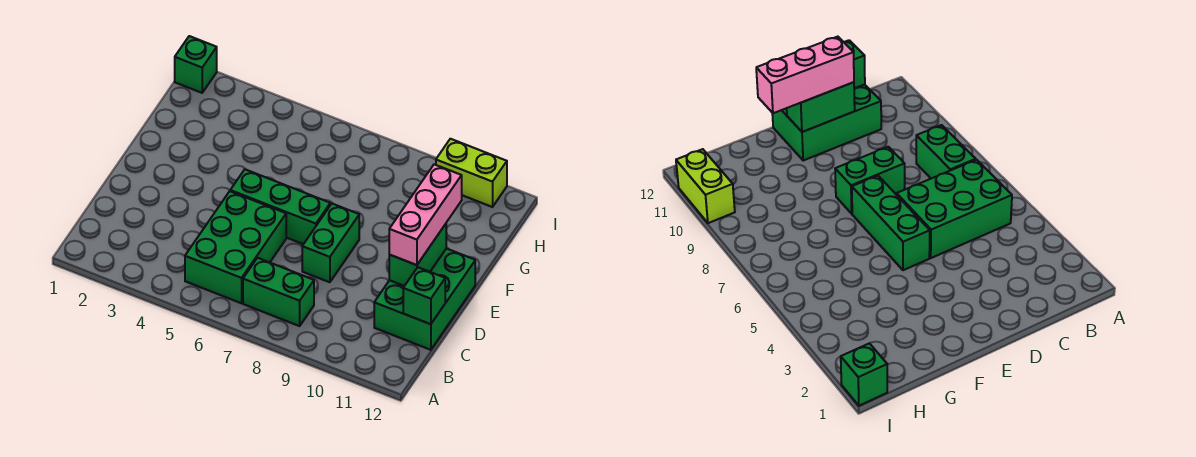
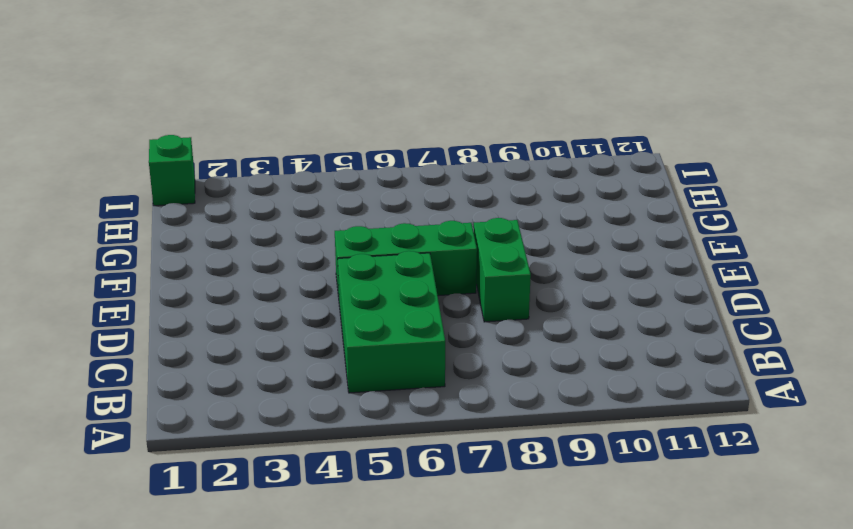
none -> green brick B7:B8 level 1
none -> green brick C11:E12 level 1

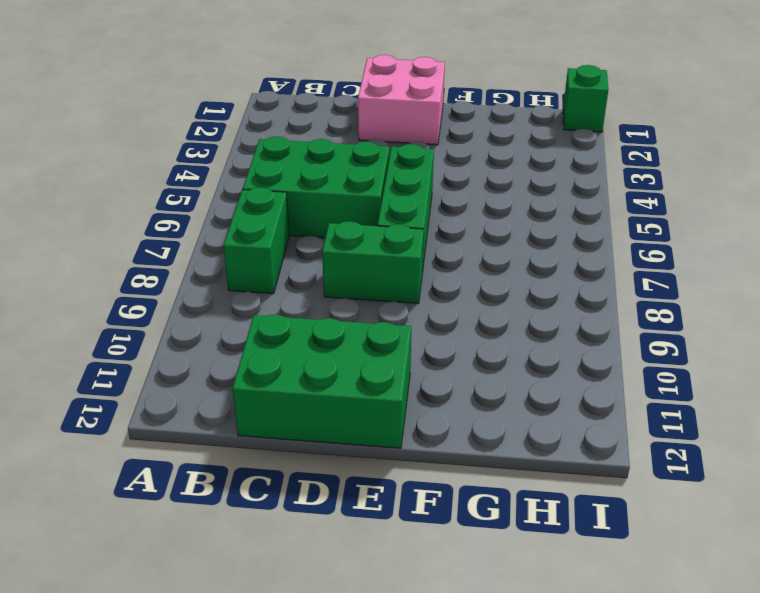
pink brick D1:E2 level 1 -> none
none -> lime brick I10:I11 level 1
none -> green brick C12 level 2

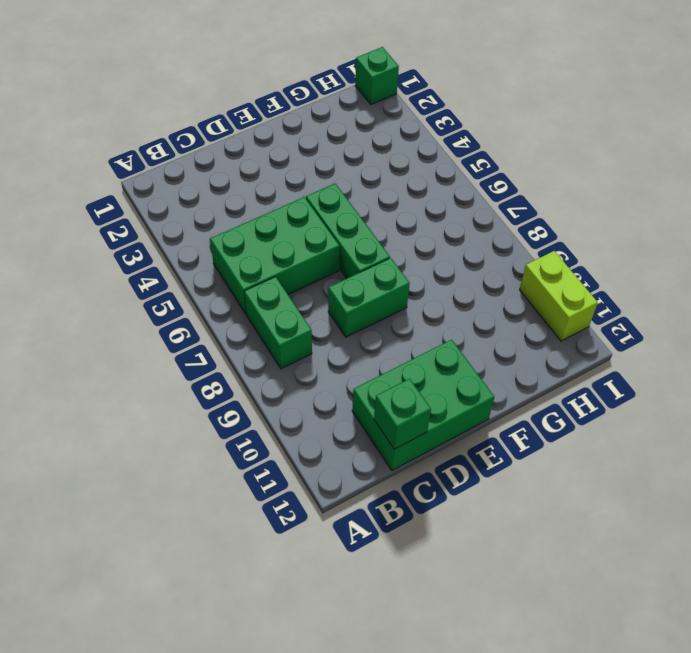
none -> green brick D11:E11 level 2
none -> pink brick D11:F11 level 3

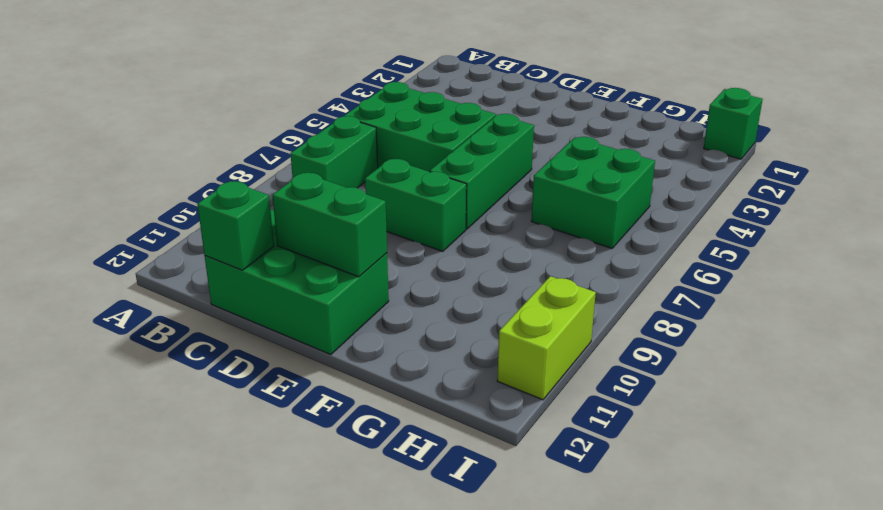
green brick G5:H6 level 1 -> none
none -> pink brick D11:F11 level 3

